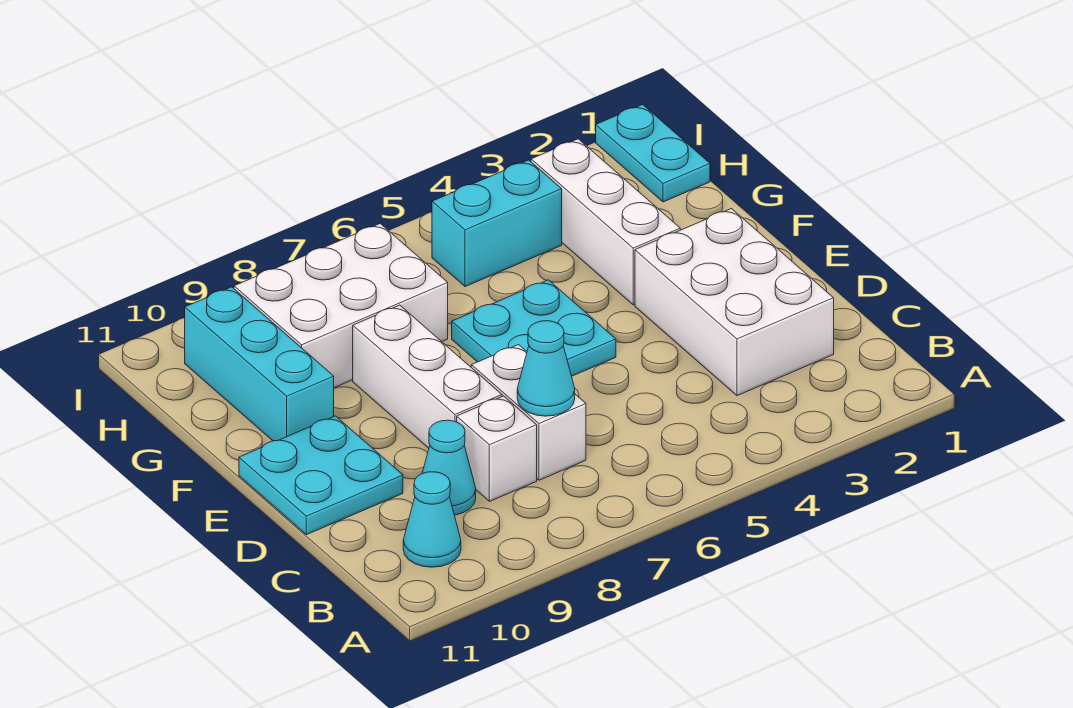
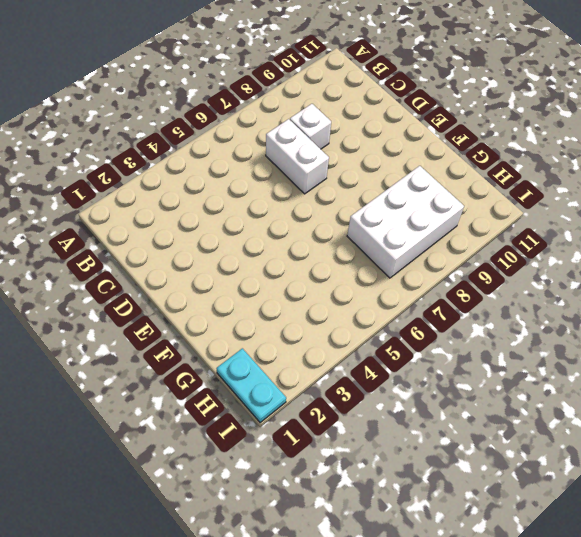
none -> cyan cone B10 level 1
none -> white brick C2:E3 level 1
none -> cyan cone C9 level 1

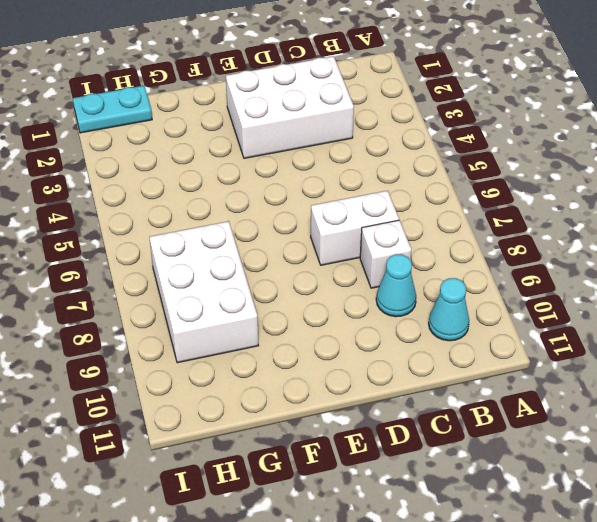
none -> white brick D8:F8 level 1
none -> cyan plate D10:E11 level 1
none -> cyan plate E5:F6 level 1

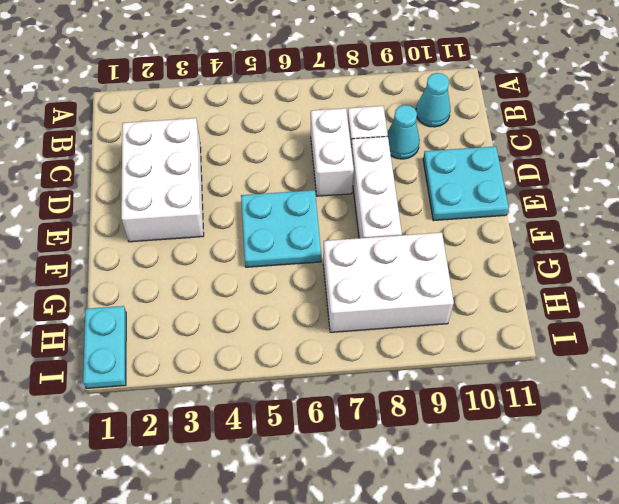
none -> white brick F3:H3 level 1
none -> cyan brick F10:H10 level 1
none -> cyan brick H4:H5 level 1

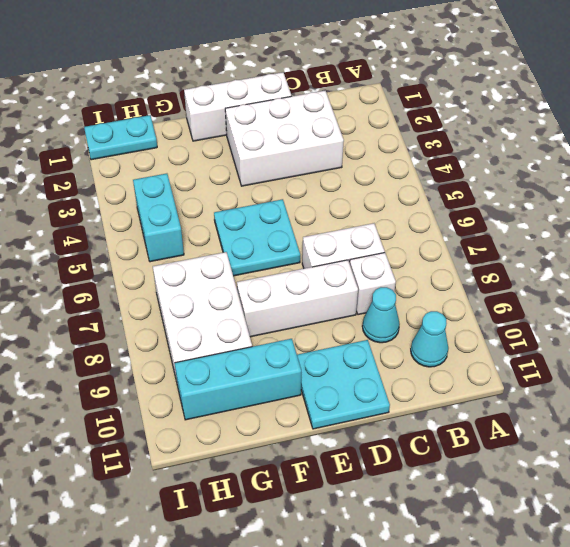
white brick D1:F1 level 1 -> white brick F3:H3 level 1
none -> cyan cone C7 level 2

